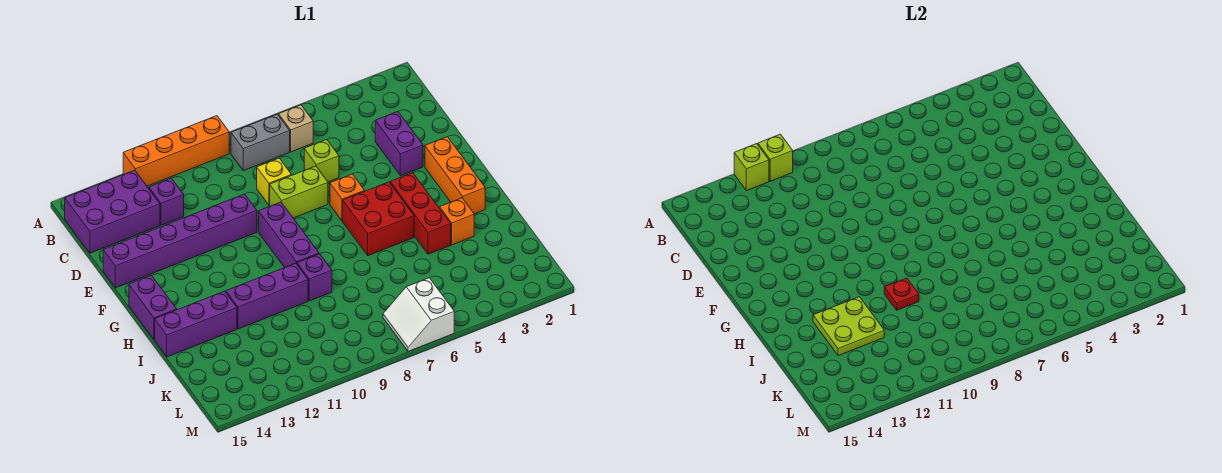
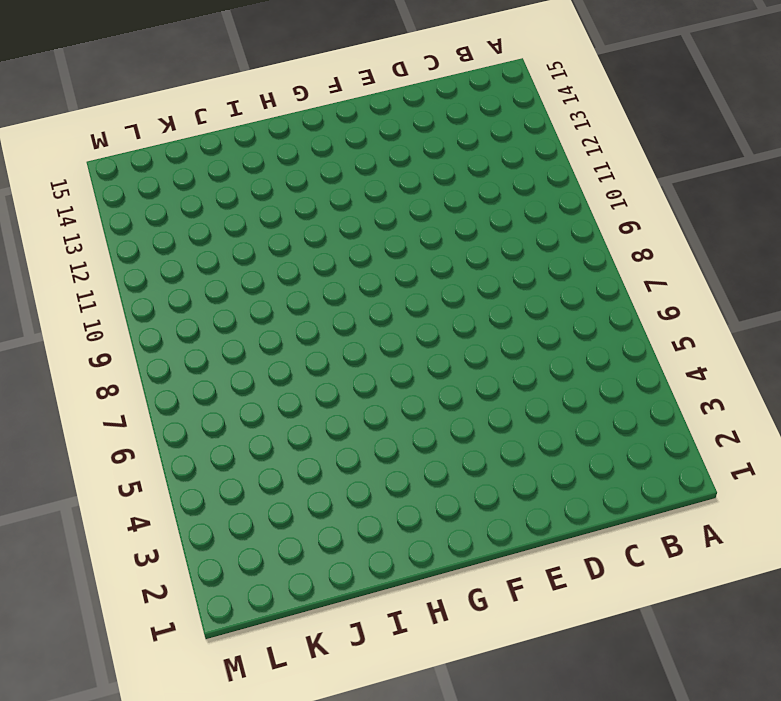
none -> orange brick A9:A12 level 1
none -> tan brick B6 level 1
none -> grey brick B7:B8 level 1

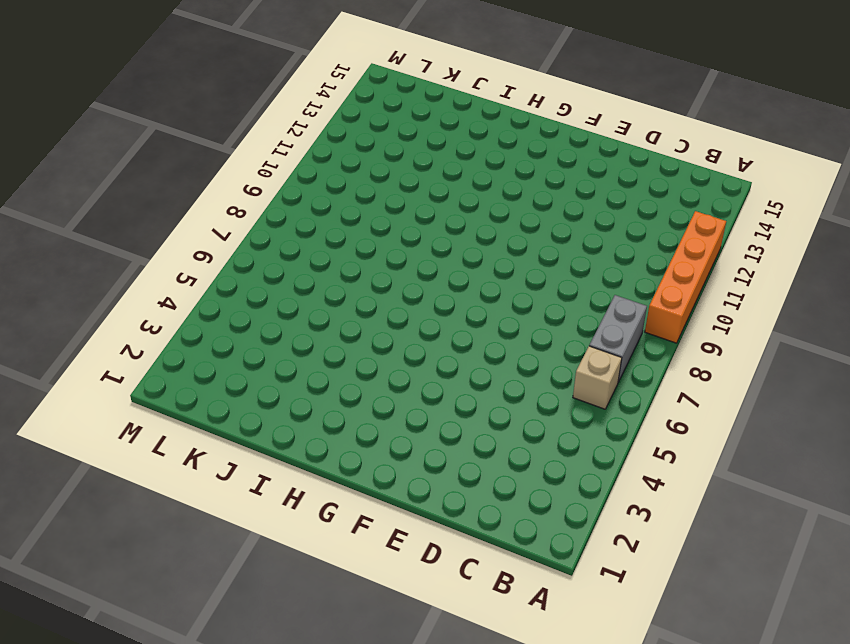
none -> purple brick B13:C15 level 1
none -> purple brick C12 level 1
none -> purple brick D3:E3 level 1

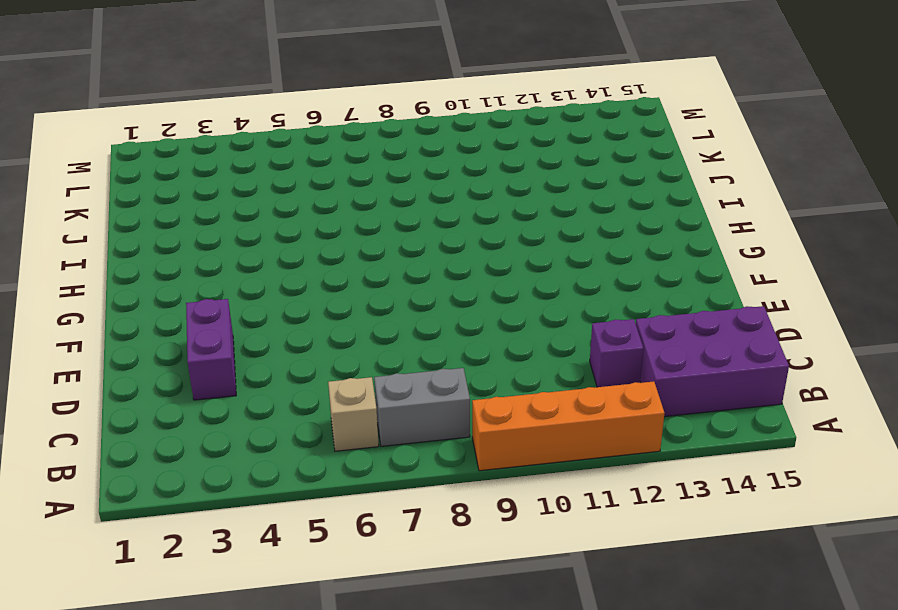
none -> lime brick D6 level 1
none -> yellow brick D8 level 1
none -> lime brick E7:E8 level 1

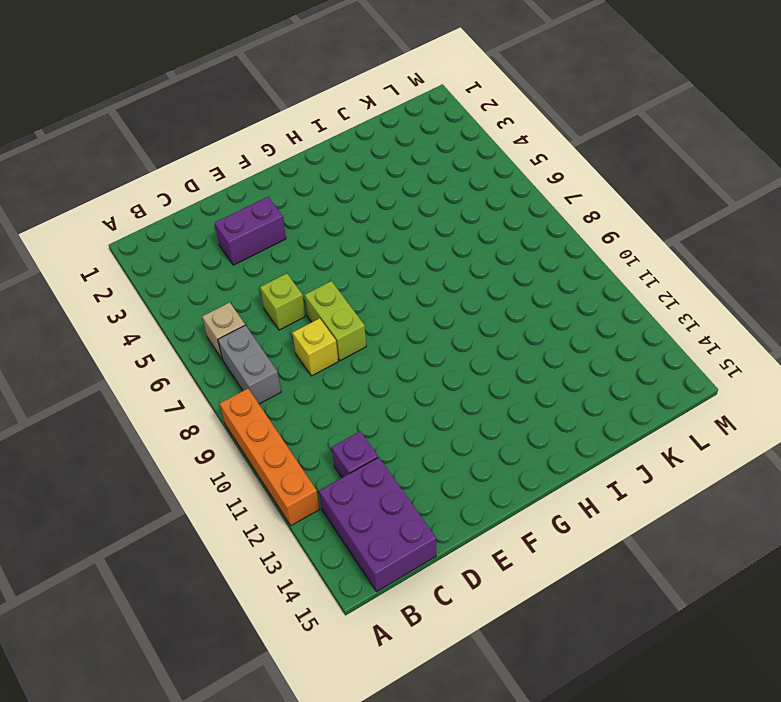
none -> purple brick E10:E15 level 1
none -> orange brick F2:H2 level 1
none -> orange brick F6 level 1

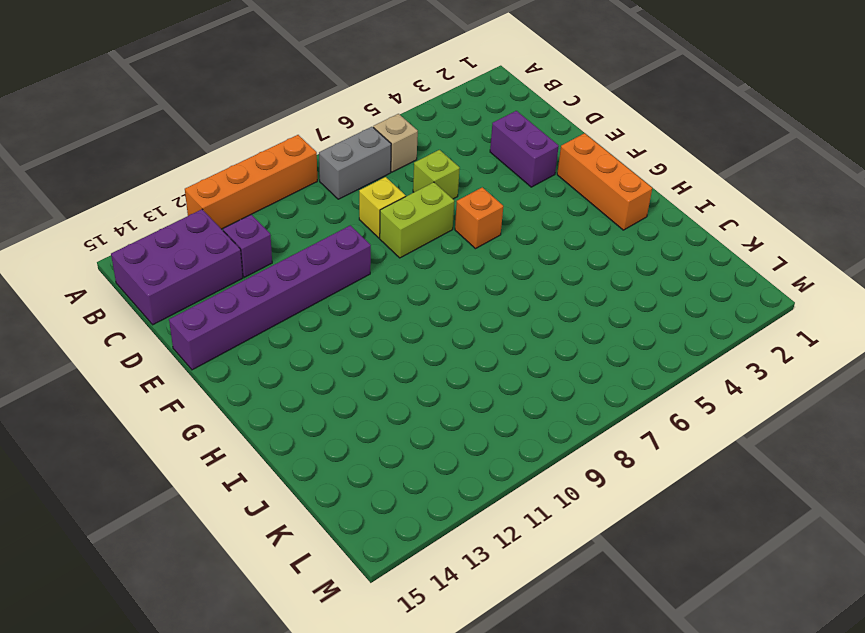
none -> purple brick F9:H9 level 1
none -> red brick G4:I4 level 1
none -> red brick G5:H6 level 1

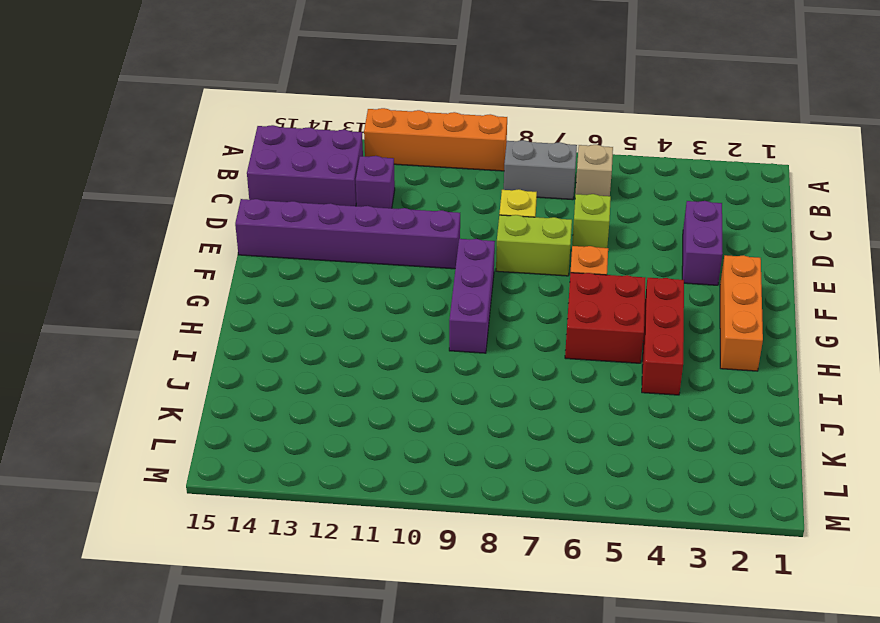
none -> purple brick G15:H15 level 1
none -> orange brick I3 level 1
none -> purple brick I9 level 1

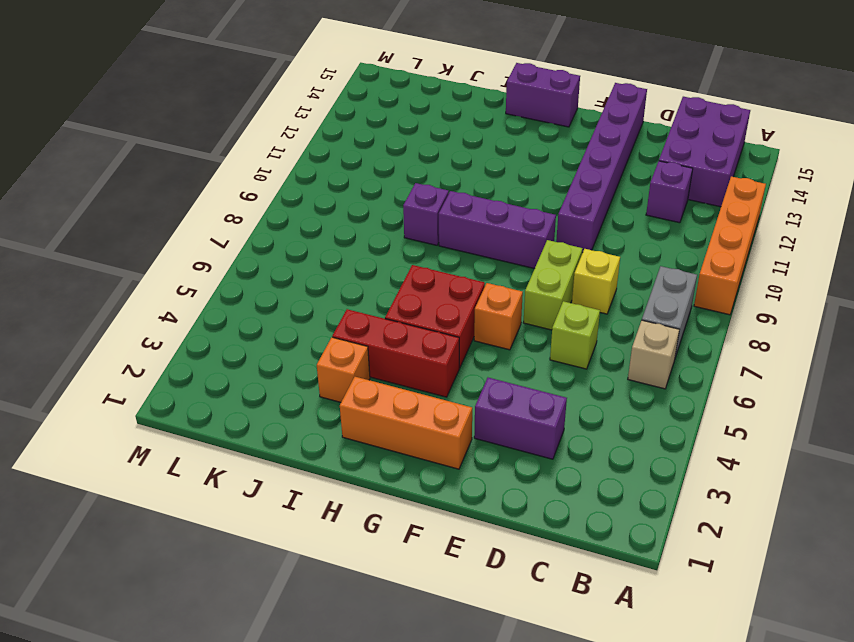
none -> purple brick I10:I12 level 1
none -> purple brick I13:I15 level 1
none -> white slope L6:M7 level 1 top 6

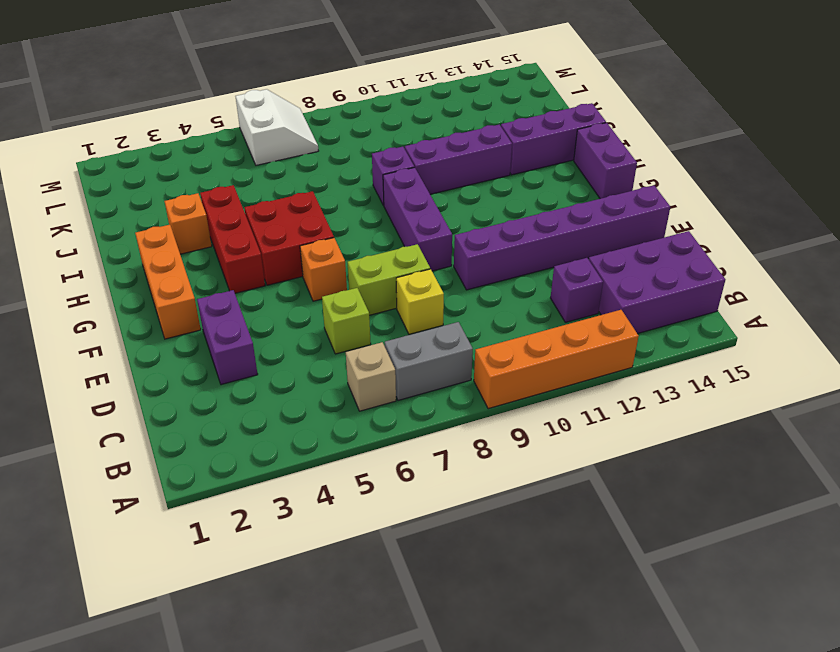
none -> lime brick A11 level 2
none -> lime brick A12 level 2
none -> red plate I10 level 2

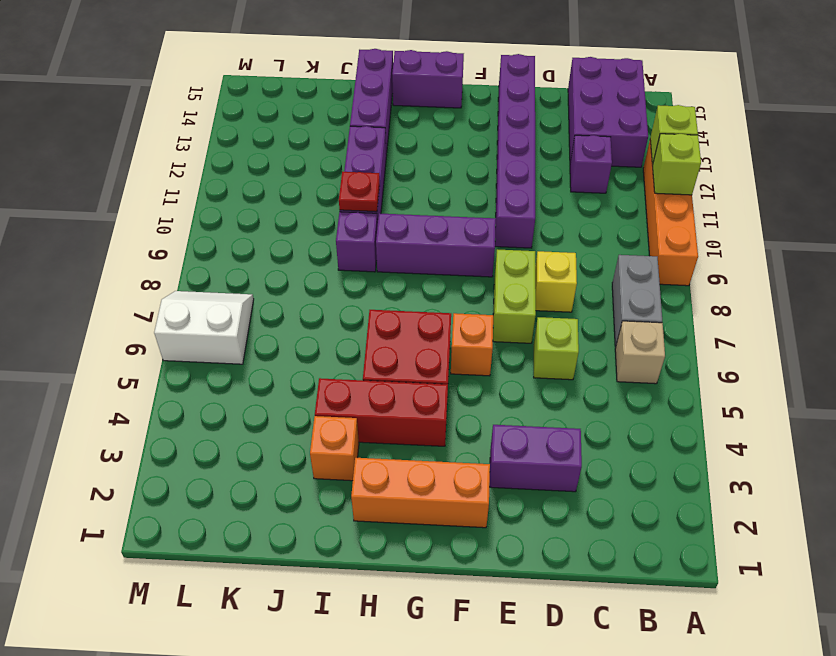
none -> lime plate I12:J13 level 2

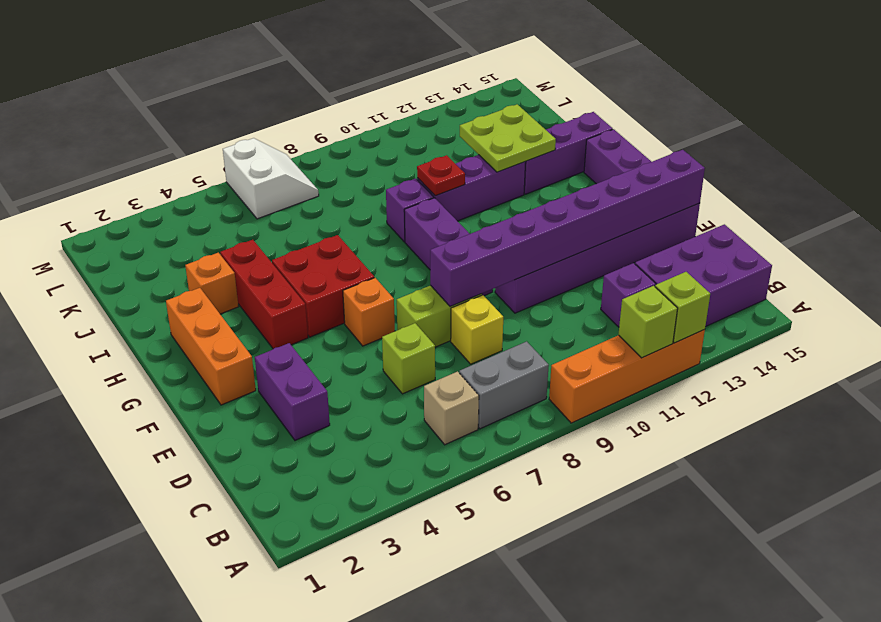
purple brick E8:E15 level 2 -> none

